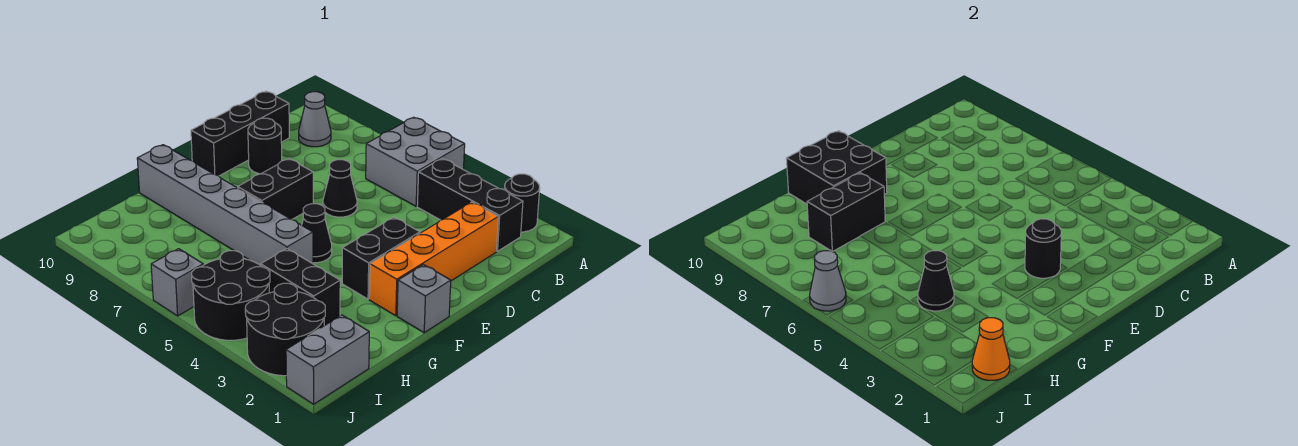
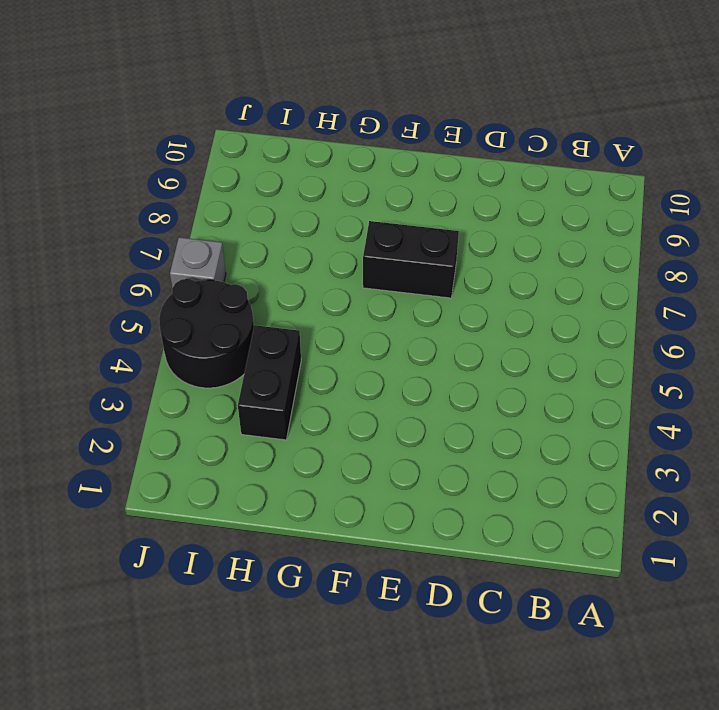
none -> black round brick A2 level 1
none -> grey brick A5:B6 level 1
none -> black brick B2:B4 level 1

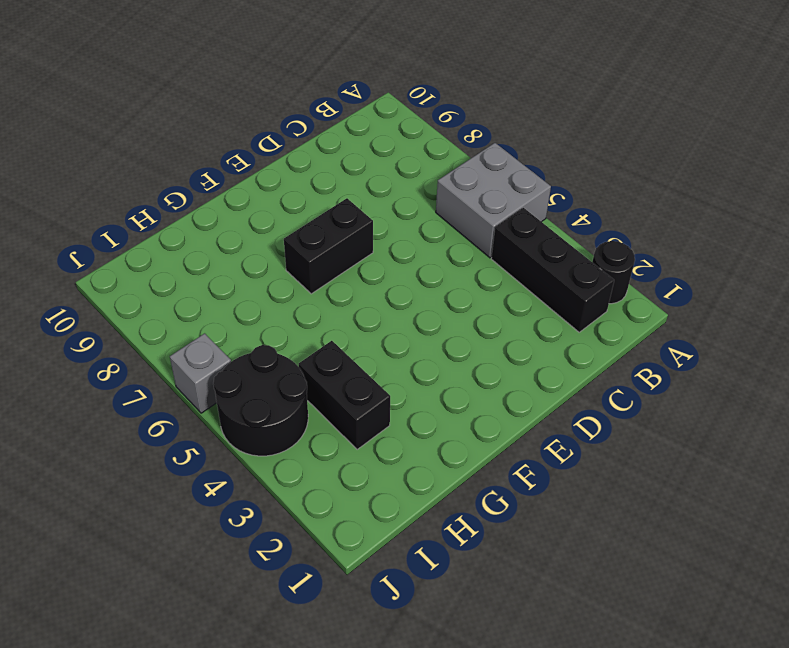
none -> grey cone B9 level 1
none -> orange brick C2:F2 level 1
none -> black brick C10:E10 level 1

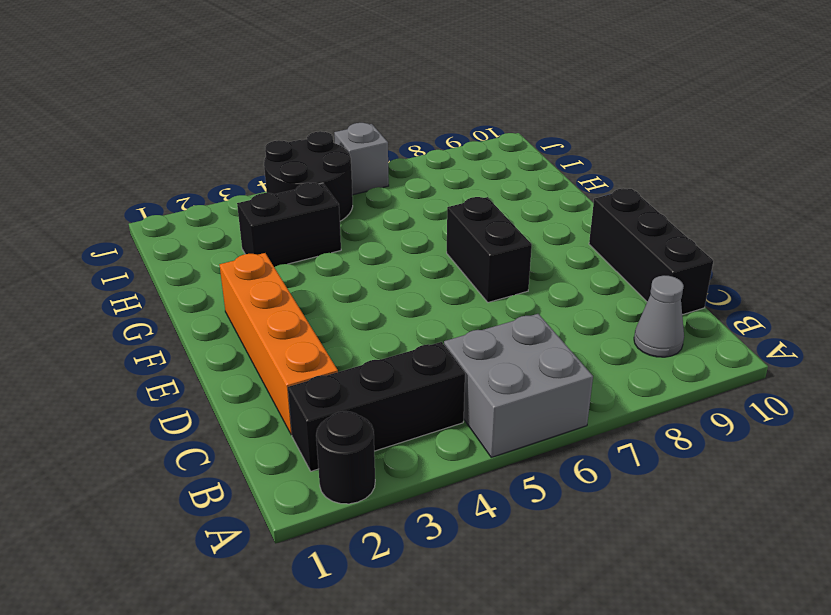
none -> black cone D6 level 1
none -> black round brick D9 level 1
none -> black brick E3:F3 level 1

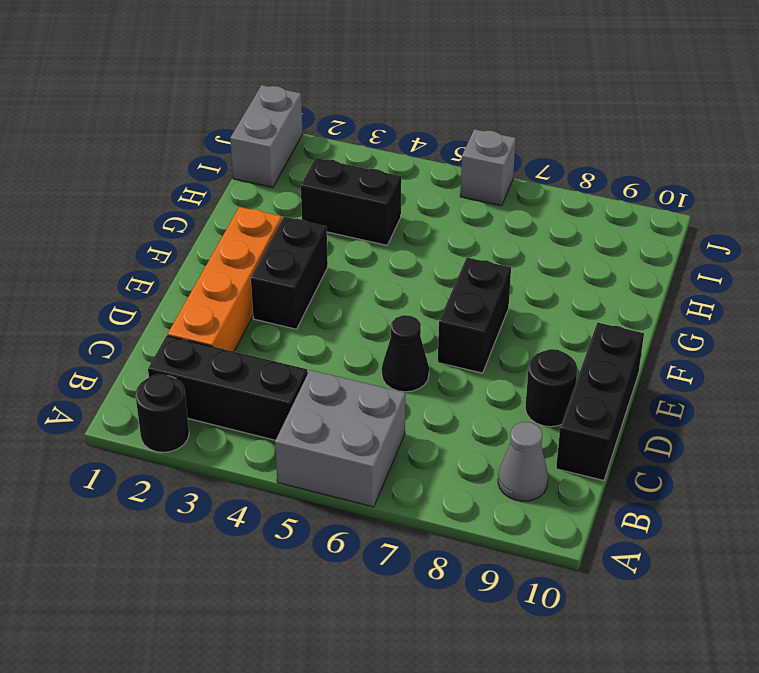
none -> grey brick F1 level 1
none -> black cone F5 level 1
none -> grey brick G5:G10 level 1

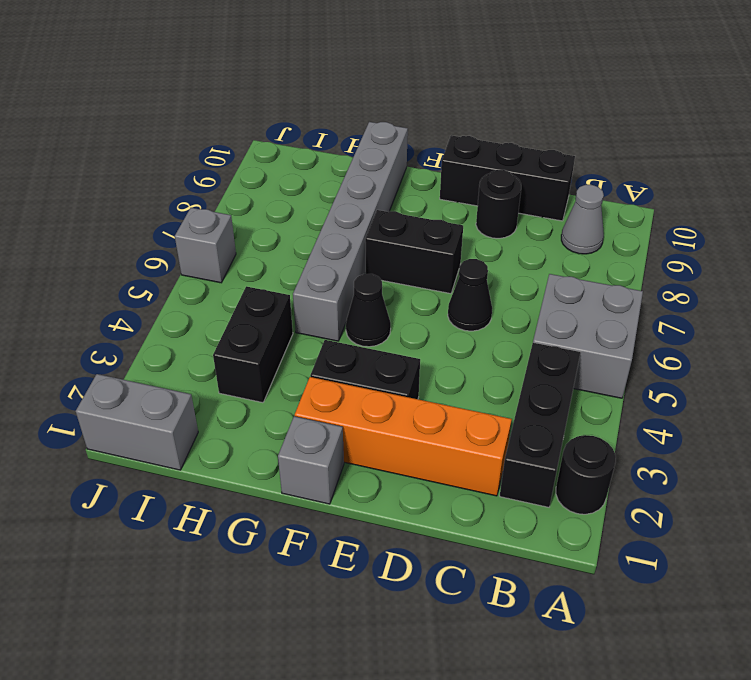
none -> black round brick I2:J3 level 1
none -> black round brick I4:J5 level 1
none -> black round brick E3 level 2

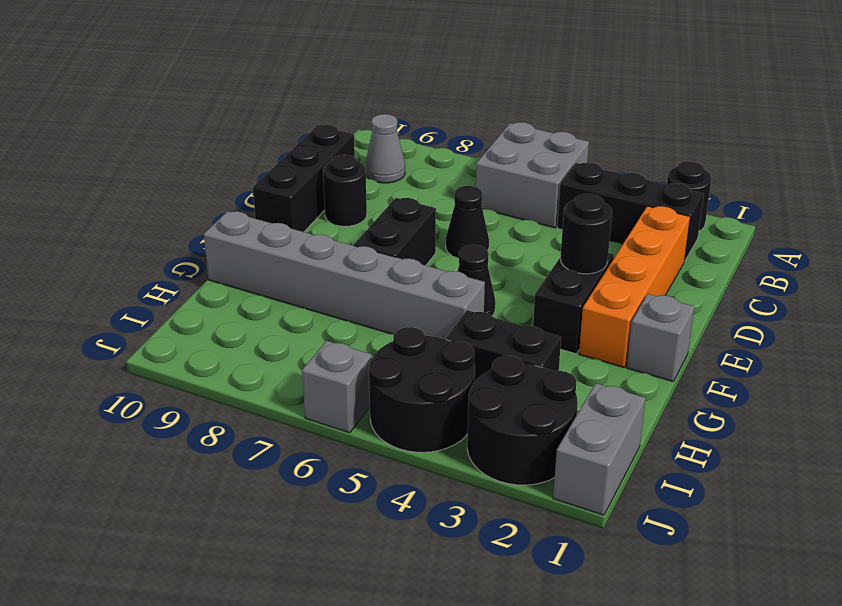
none -> black brick F9:G10 level 2
none -> black brick G8:H8 level 2
none -> black cone H4 level 2

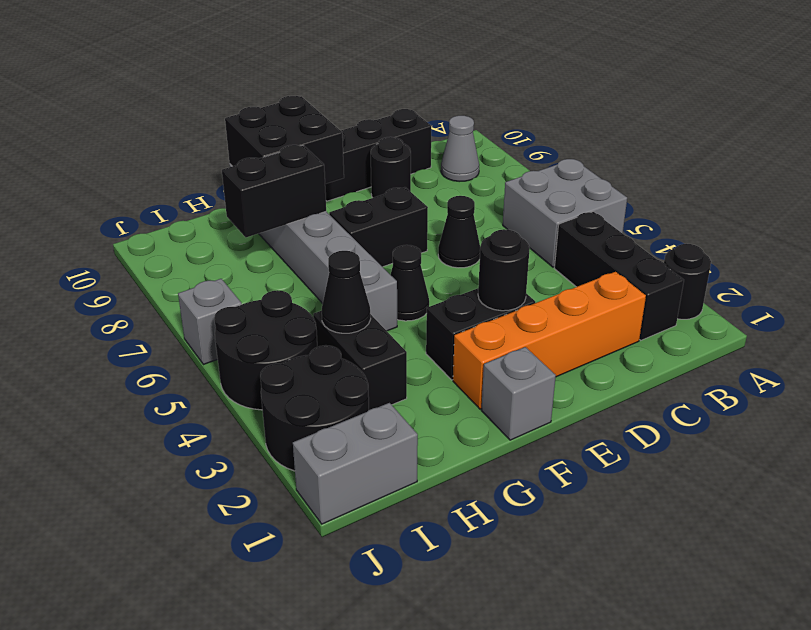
none -> orange cone I1 level 2
none -> grey cone J6 level 2

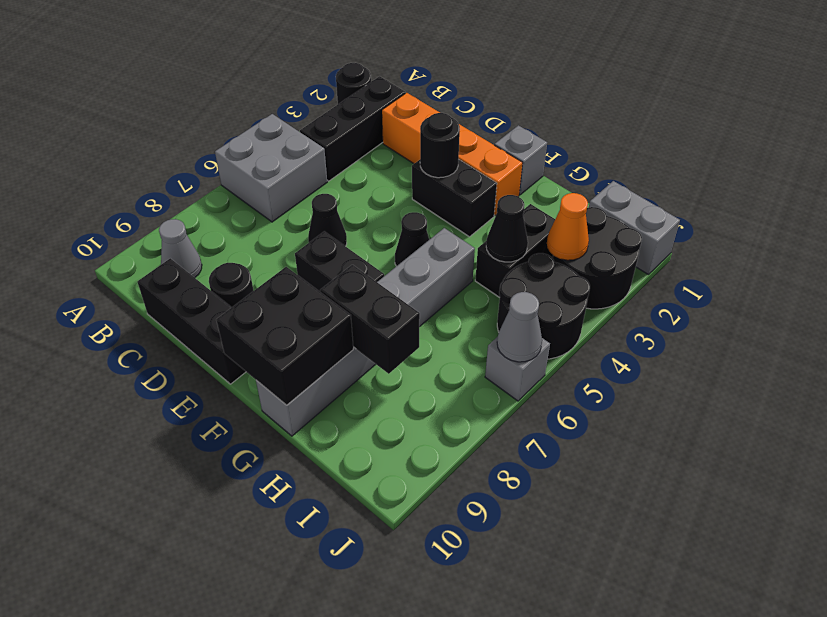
orange cone I3 level 2 -> orange cone I1 level 2

